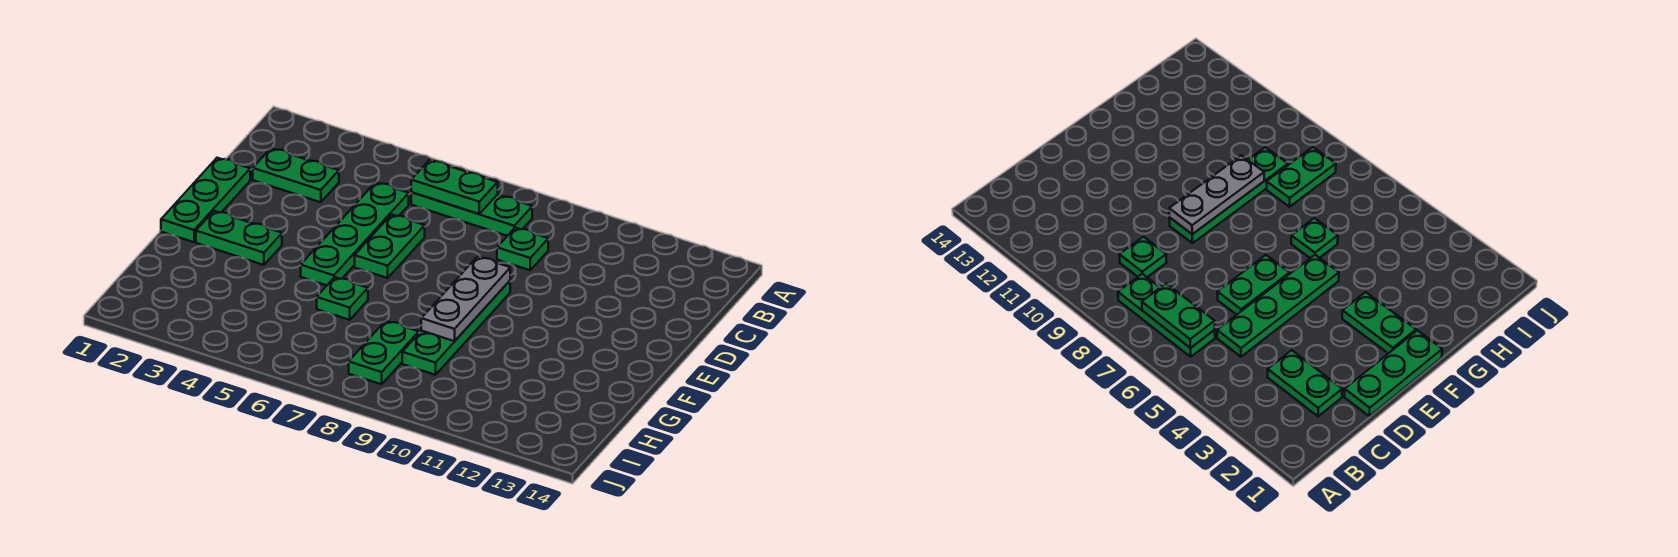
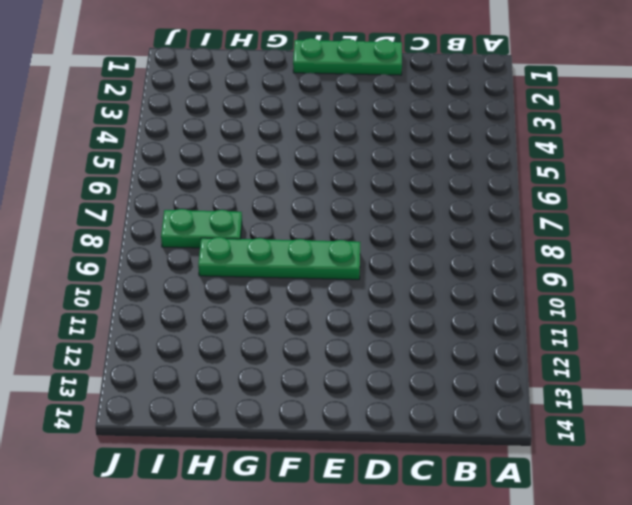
none -> green plate B6:B8 level 1
none -> green plate C2:C3 level 1
none -> green plate C5:F5 level 1

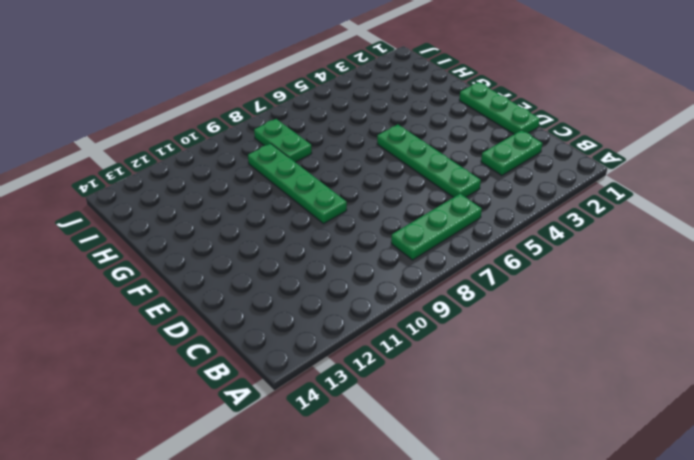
none -> green plate C9 level 1
none -> green plate D6:E6 level 1
none -> green plate F2:F3 level 1

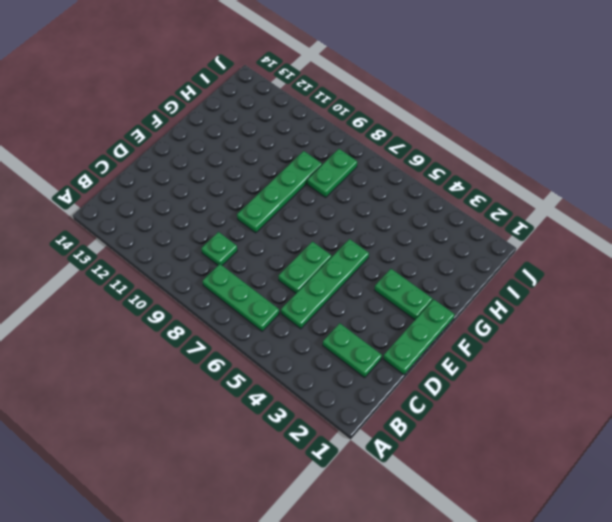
none -> green plate G6 level 1
none -> green plate B6:B7 level 2
none -> grey plate E9:G9 level 2

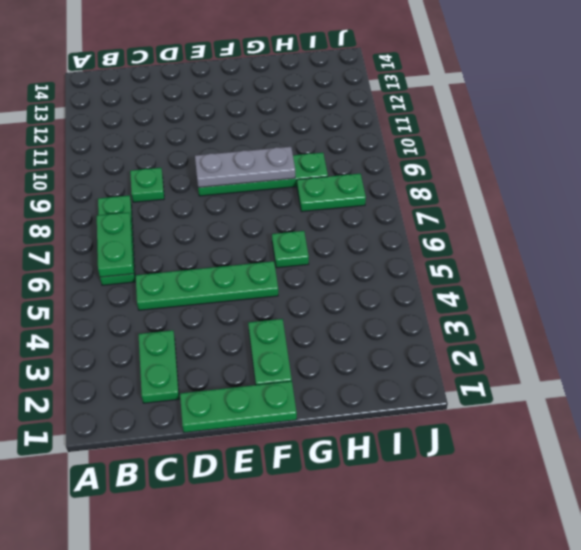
none -> green plate D6:E6 level 1

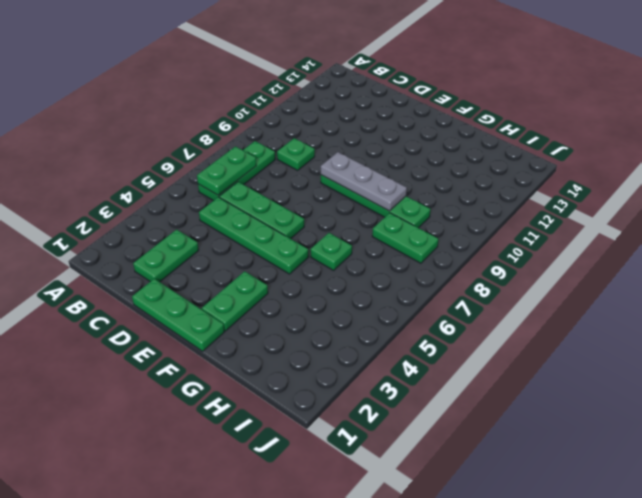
green plate C6:E6 level 1 -> green plate D6:E6 level 1

